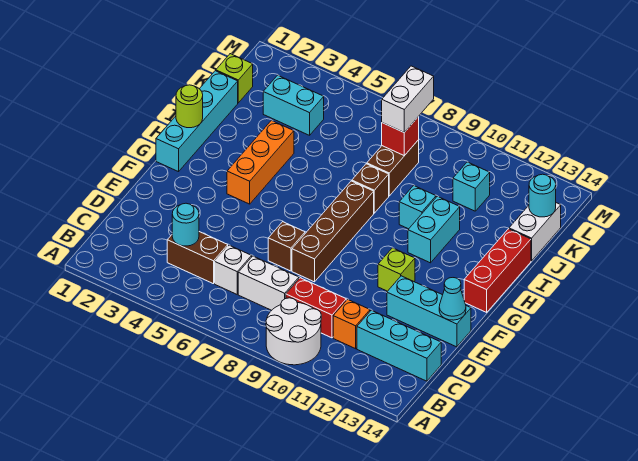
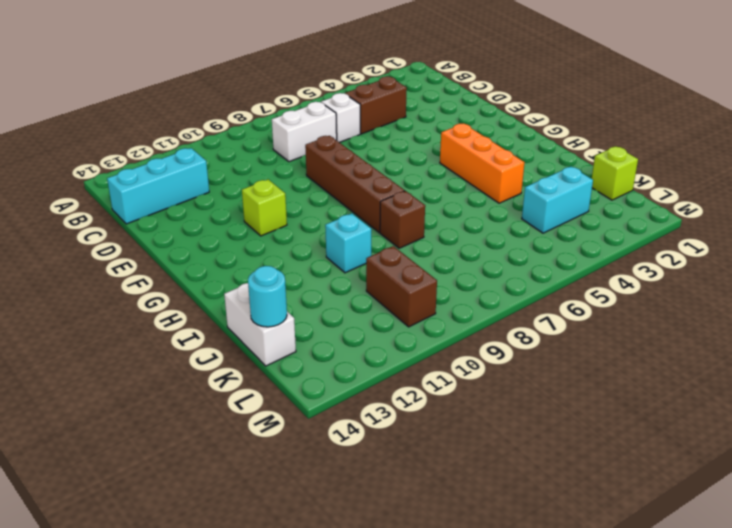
brown brick K10:L10 level 1 -> brown brick J8:K8 level 1
none -> white round brick A9:B10 level 1
none -> red brick C9:C10 level 1
none -> orange brick C11 level 1

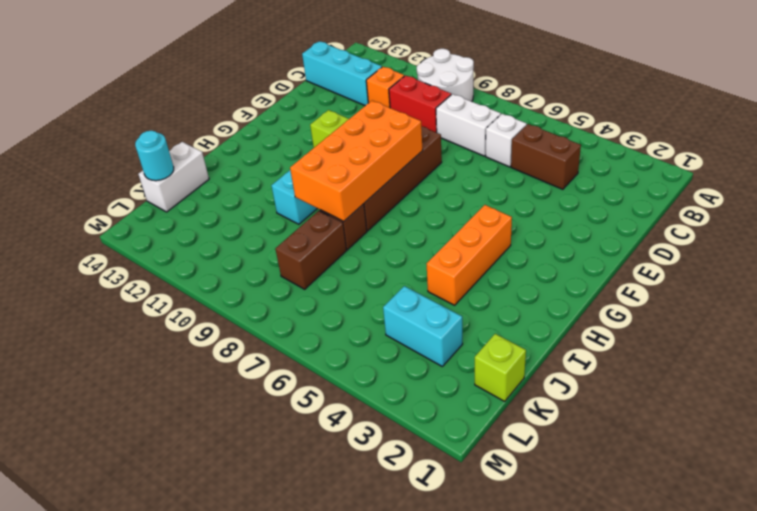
orange brick F8:I9 level 2 -> none
none -> brown brick E7 level 1
none -> cyan brick E12:E14 level 1
none -> cyan brick G1:J1 level 1

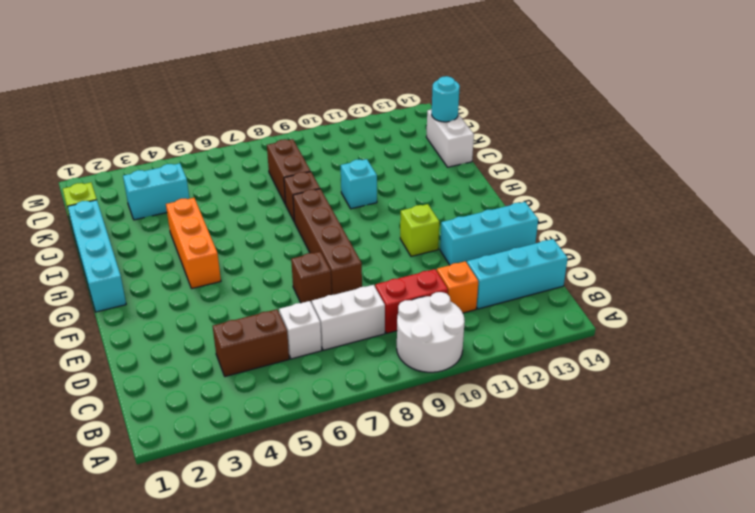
none -> red brick G14:I14 level 1
none -> cyan brick H11:I11 level 1
none -> cyan brick K11 level 1

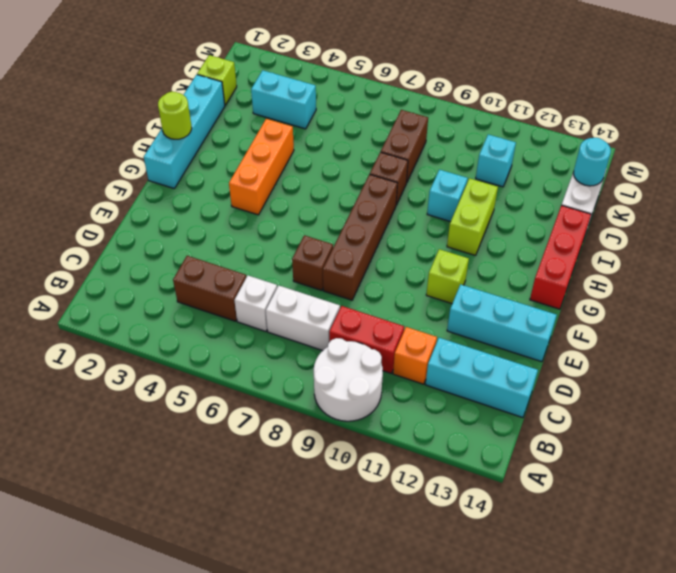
lime brick H11:I11 level 1 -> cyan brick H11:I11 level 1
none -> cyan round brick C4 level 2
none -> cyan cone E14 level 2
none -> red brick K8 level 2

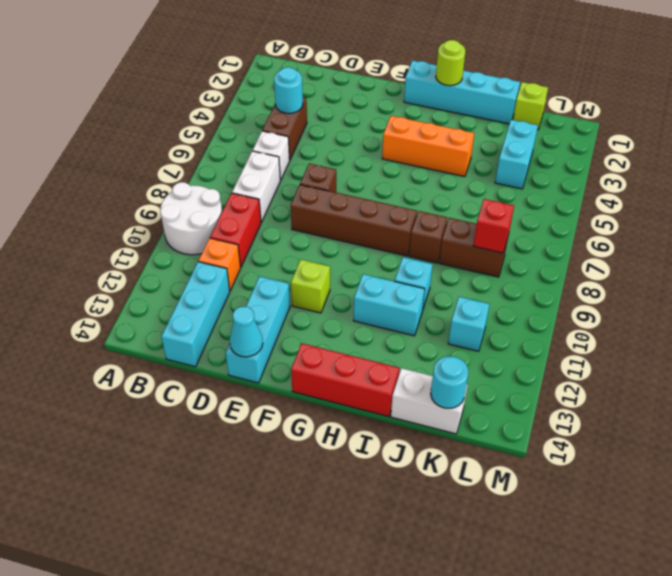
none -> white brick K8:L8 level 3

